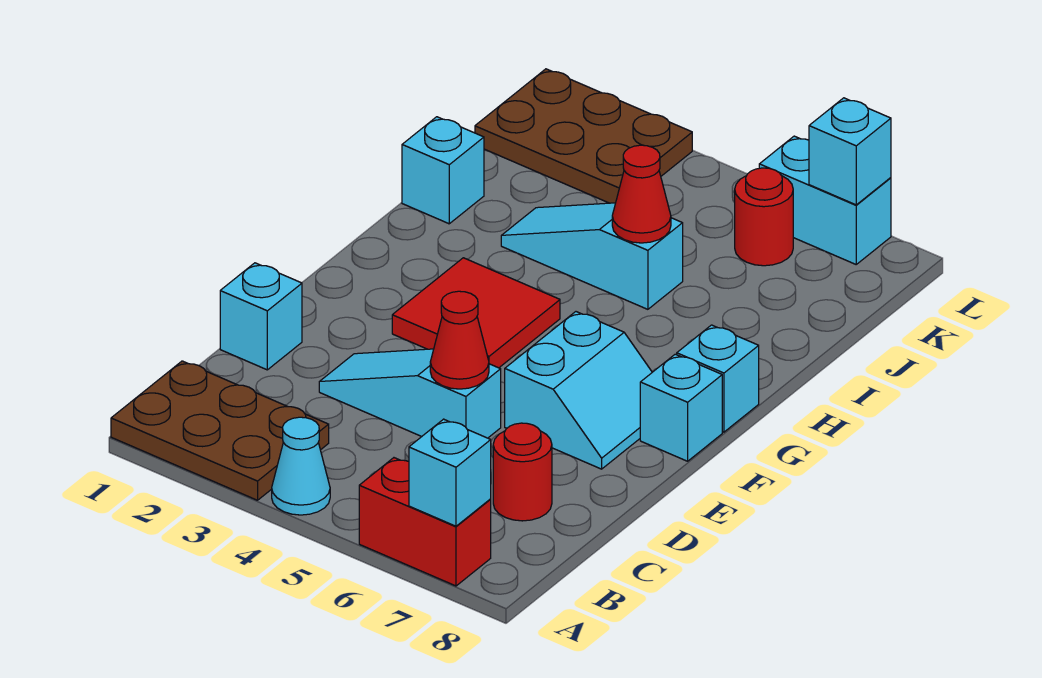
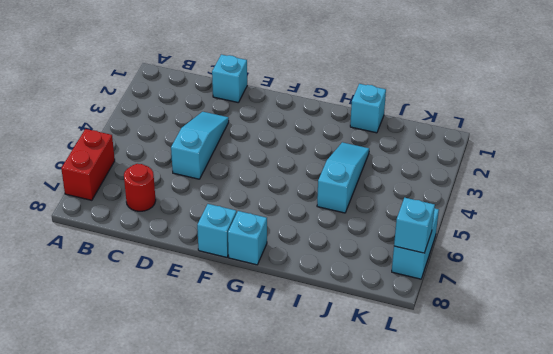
none -> brown plate A1:B3 level 1
none -> cyan cone A4 level 1
none -> cyan slope E6:F7 level 1 top 6

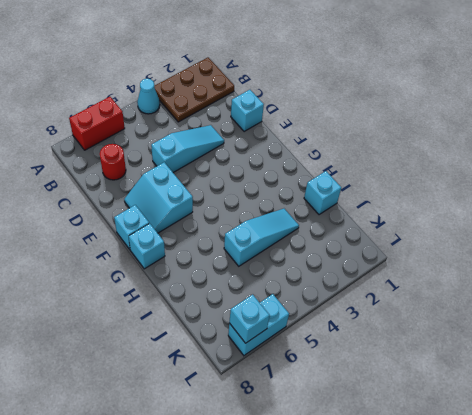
none -> red tile F3:G4 level 1
none -> brown plate K1:L3 level 1
none -> red round brick K6 level 1

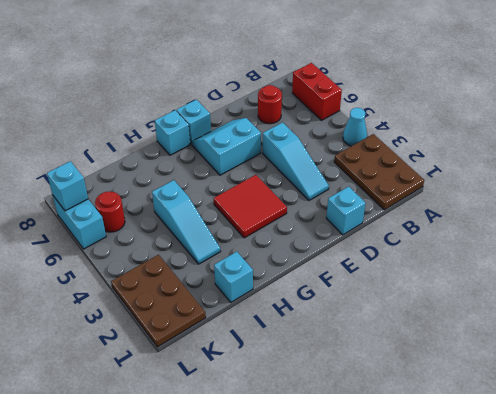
none -> cyan brick A7 level 2
none -> red cone D5 level 2
none -> red cone I5 level 2

